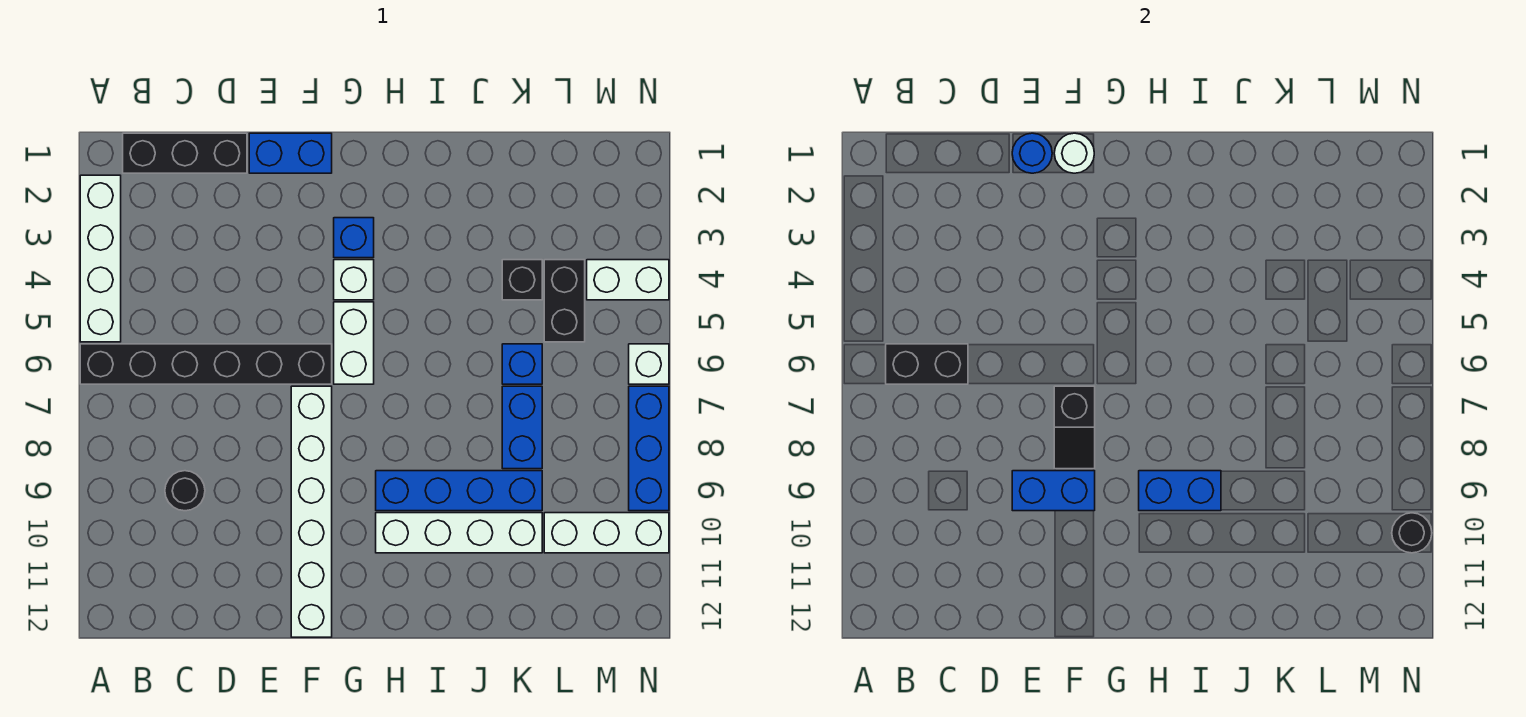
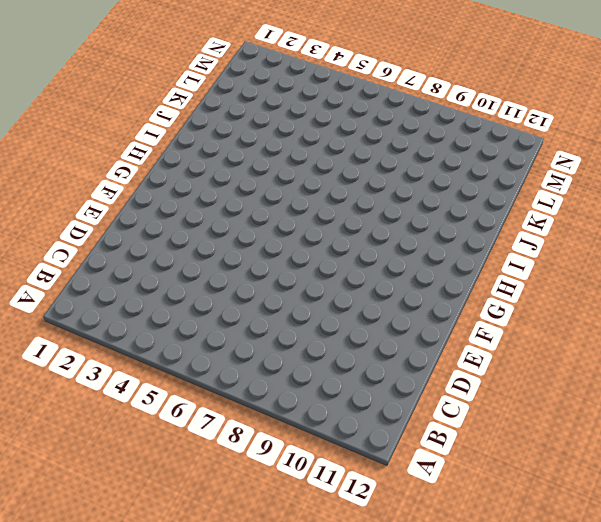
none -> white brick A2:A5 level 1
none -> black brick A6:F6 level 1
none -> black brick B1:D1 level 1

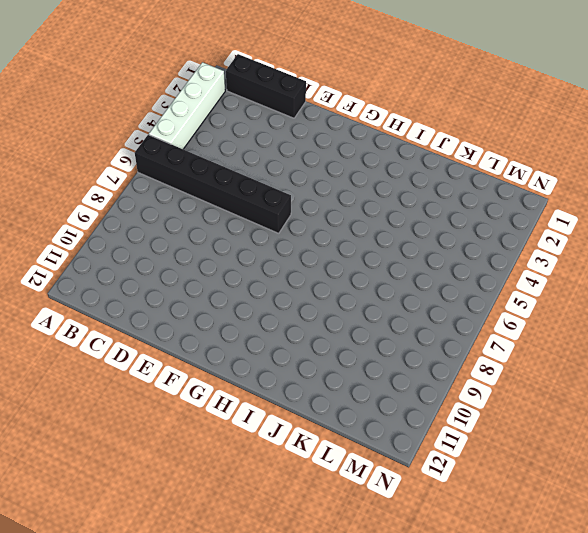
none -> black round brick C9 level 1
none -> blue brick E1:F1 level 1
none -> white brick F7:F12 level 1

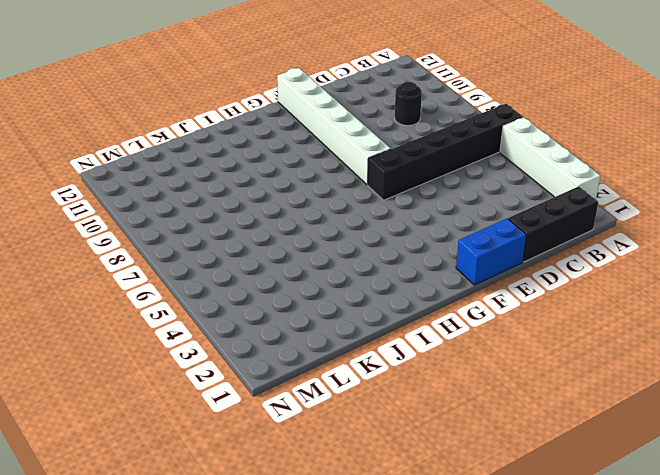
none -> blue brick G3 level 1
none -> white brick G4 level 1
none -> white brick G5:G6 level 1

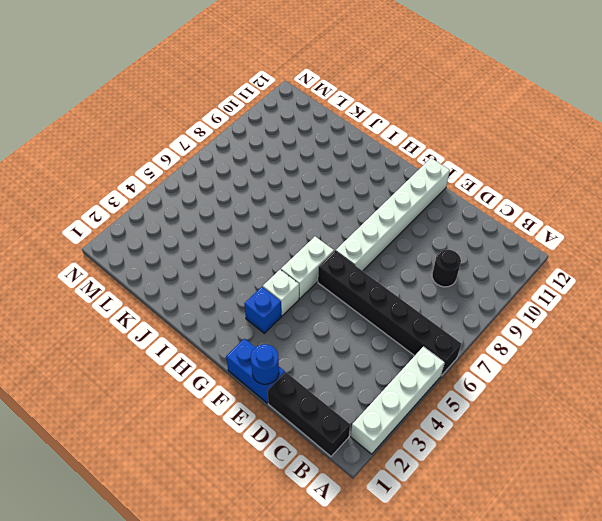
none -> blue brick H9:K9 level 1
none -> white brick H10:K10 level 1
none -> black brick K4 level 1

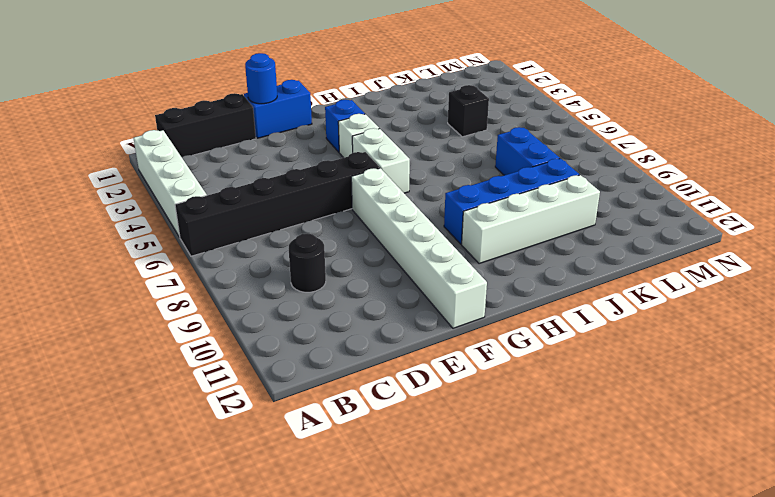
none -> blue brick K6 level 1
none -> black brick L4:L5 level 1
none -> white brick L10:N10 level 1

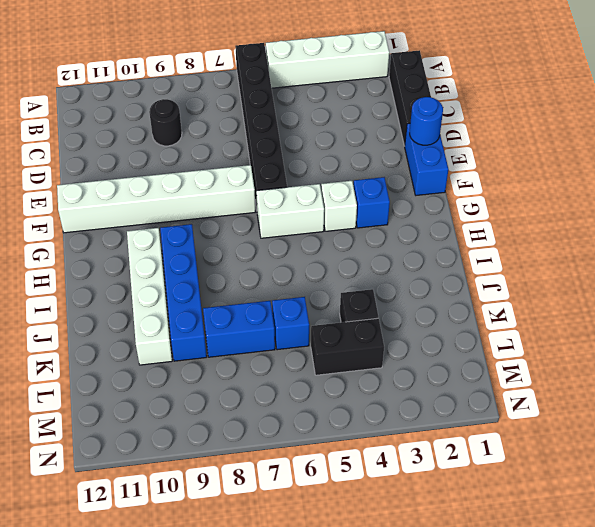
none -> white brick L10:N10 level 1
none -> white brick M4:N4 level 1
none -> white brick N6 level 1

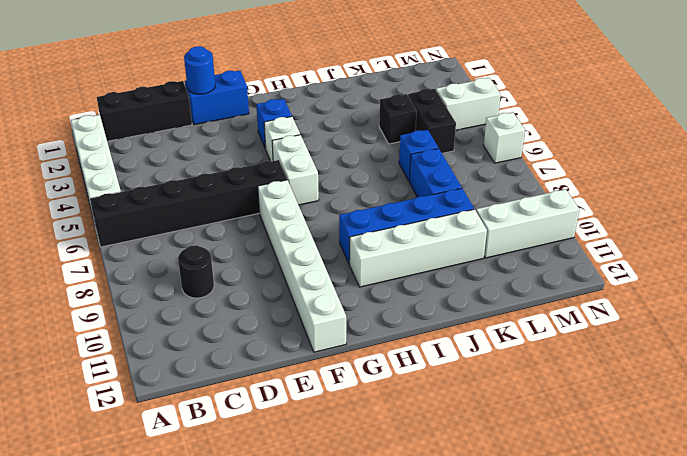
none -> blue brick N7:N9 level 1
none -> black brick B6:C6 level 2
none -> blue brick E9:F9 level 2

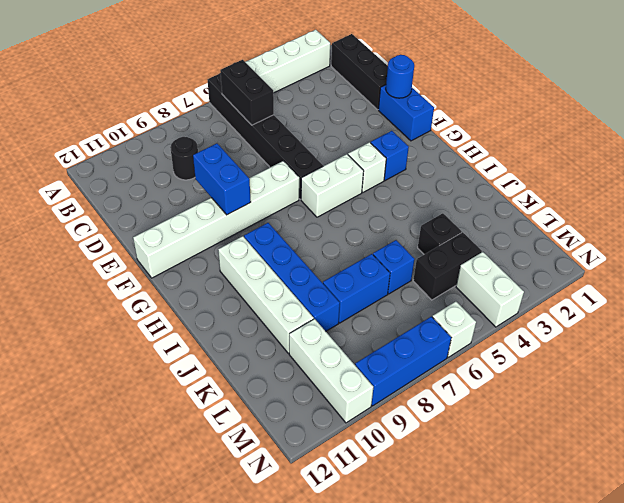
none -> white round brick F1 level 2
none -> black slope F7:F8 level 2 top 7
none -> blue brick H9:I9 level 2

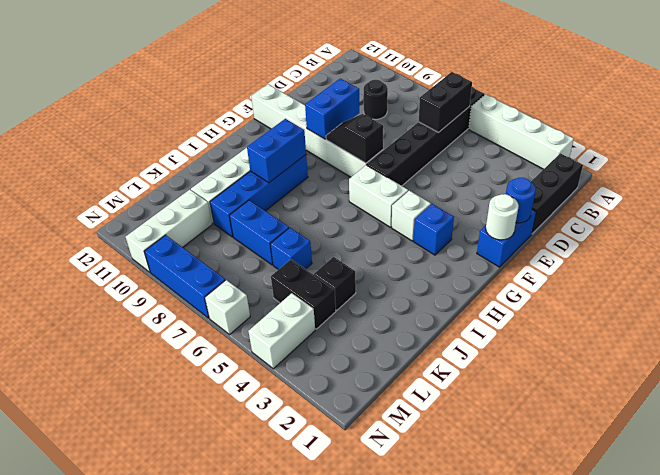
none -> black round brick N10 level 2

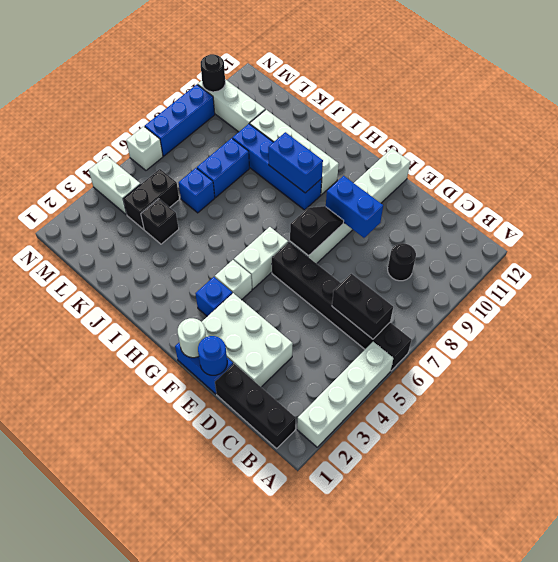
white brick D2:F3 level 1 -> none

